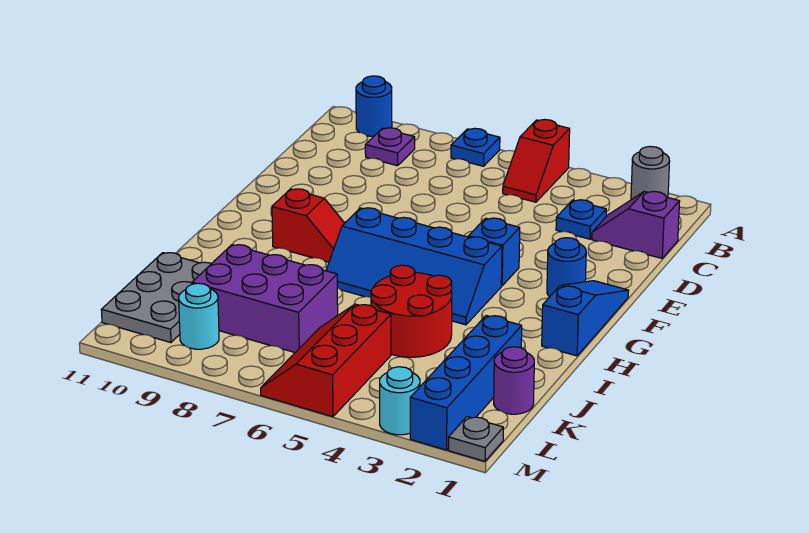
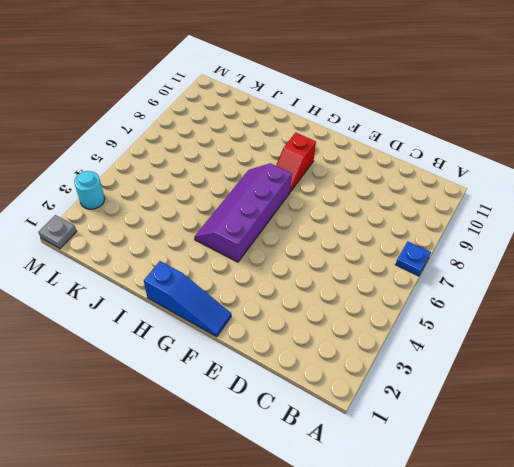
purple slope G4:H7 level 1 top G -> blue slope G4:H7 level 1 top G
none -> grey round brick A2 level 1
none -> red slope A5:B5 level 1 top A
none -> blue round brick A10 level 1

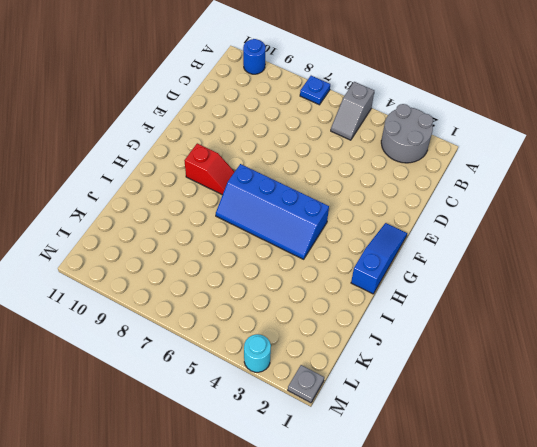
grey round brick A2:B3 level 1 -> grey round brick A2 level 1
grey slope A5:B5 level 1 top A -> red slope A5:B5 level 1 top A
none -> purple plate B9 level 1
none -> purple slope C1:C2 level 1 top 1
none -> blue plate C3 level 1

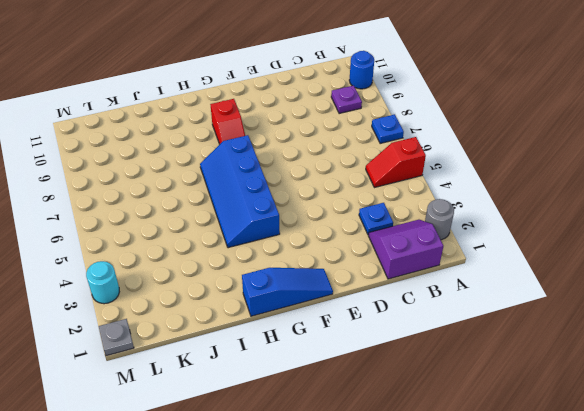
purple slope B1:C2 level 1 top 1 -> purple slope C1:C2 level 1 top 1
none -> blue round brick F2 level 1
none -> blue brick F4 level 1
none -> red round brick I4:J5 level 1

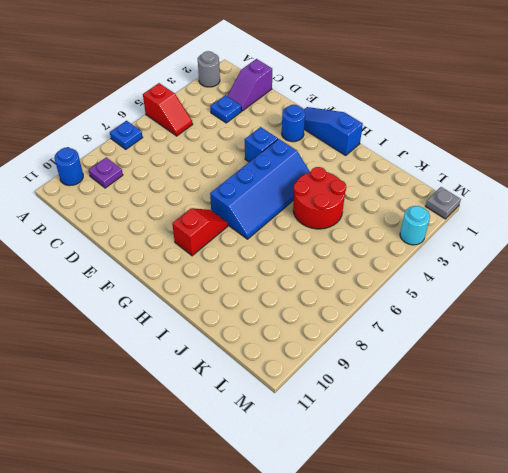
none -> blue brick J2:M2 level 1
none -> purple brick J7:K9 level 1
none -> grey plate J10:L11 level 1

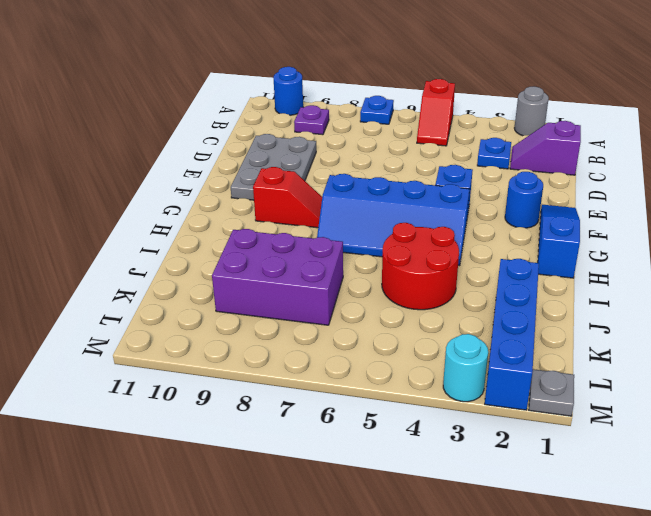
grey plate D9:F10 level 1 -> grey plate J10:L11 level 1
none -> purple round brick K1 level 1
none -> red slope K5:M6 level 1 top 5
none -> cyan round brick L9 level 1

